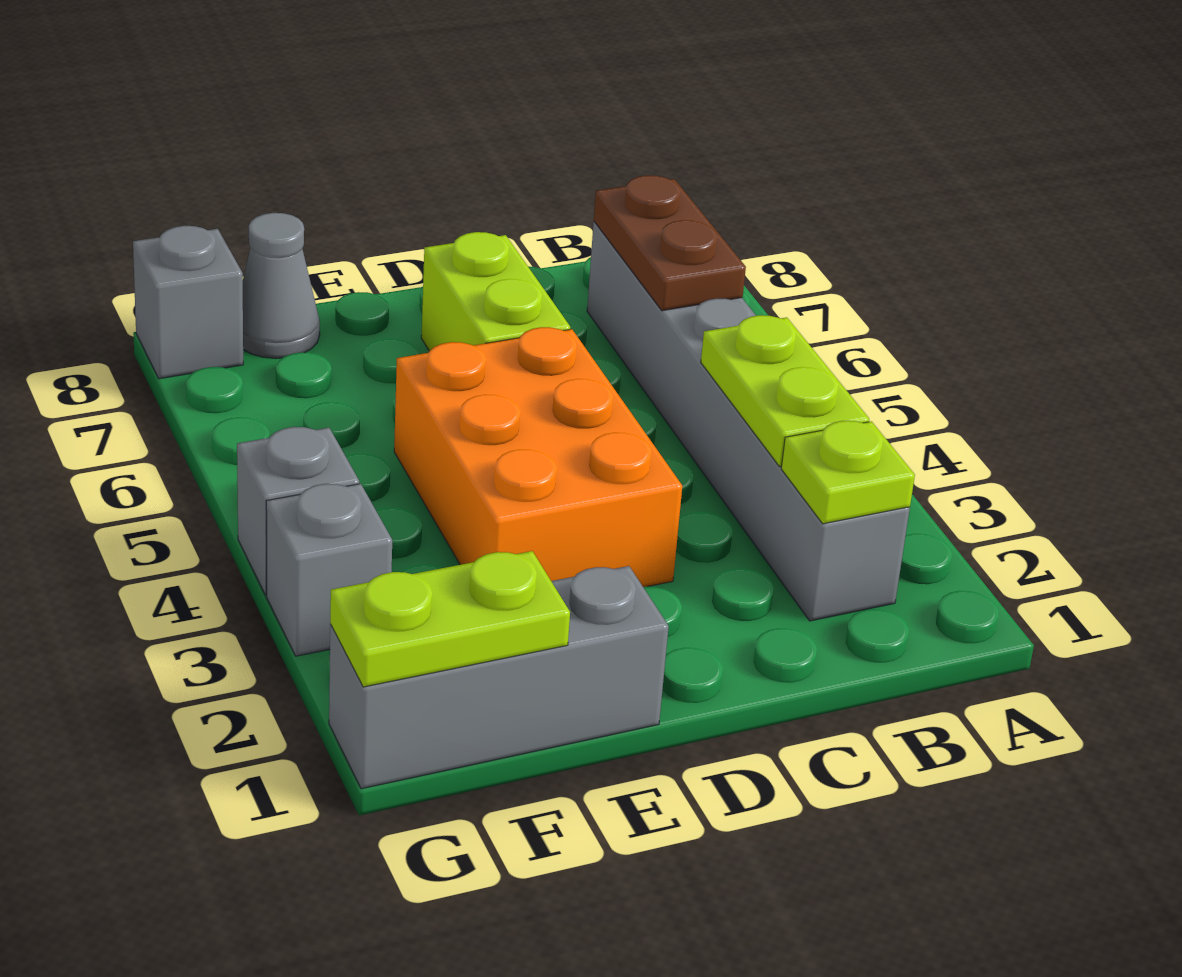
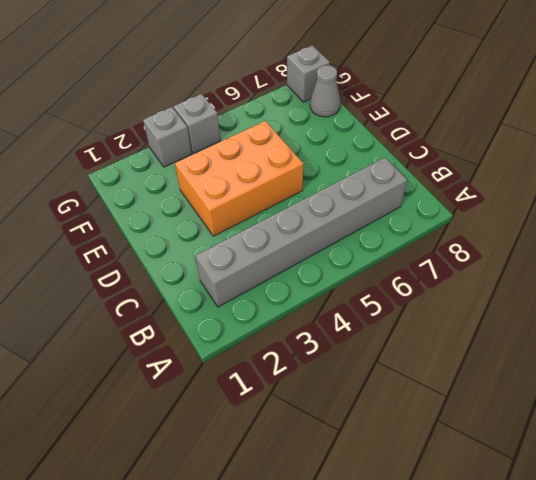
none -> lime brick D6:D7 level 1
none -> grey brick E1:G1 level 1
none -> lime plate B2 level 2

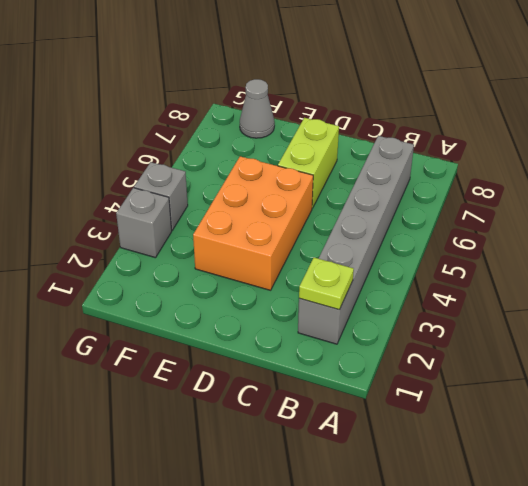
none -> grey brick E1:G1 level 1
none -> grey brick G8 level 1
none -> lime plate B3:B4 level 2

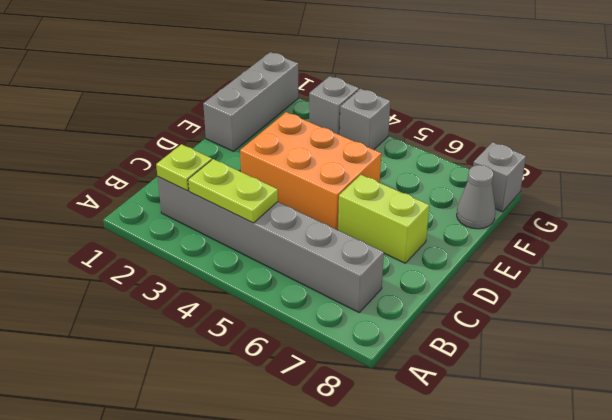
none -> brown plate B6:B7 level 2
none -> lime plate F1:G1 level 2

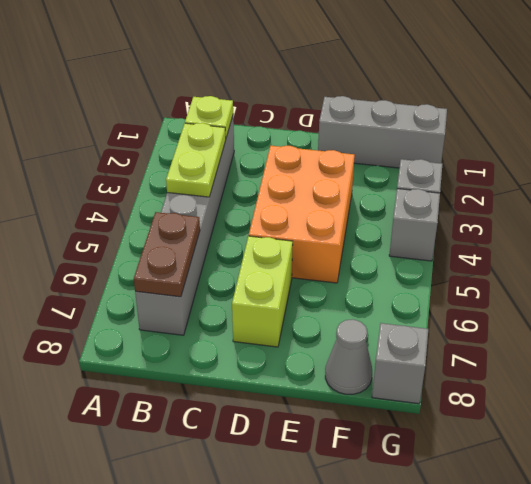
none -> lime plate F1:G1 level 2

